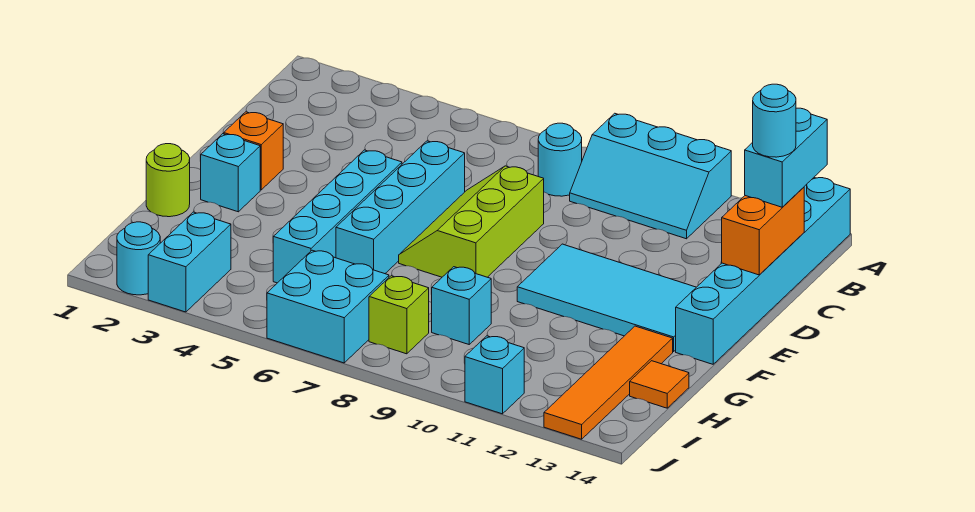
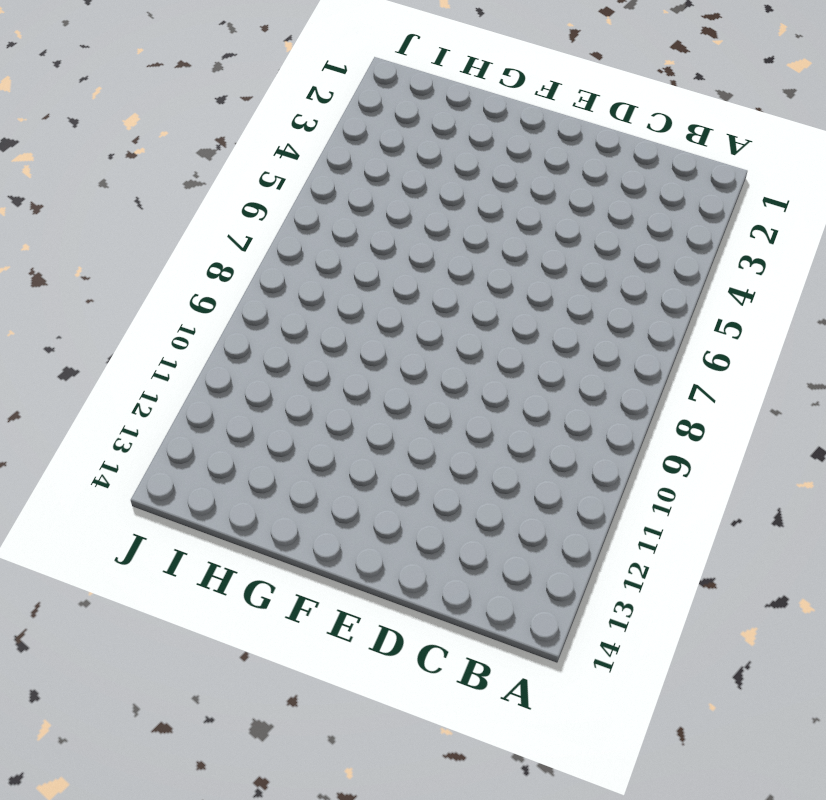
none -> cyan slope A9:B11 level 1 top A
none -> cyan brick A14:F14 level 1
none -> cyan round brick B8 level 1

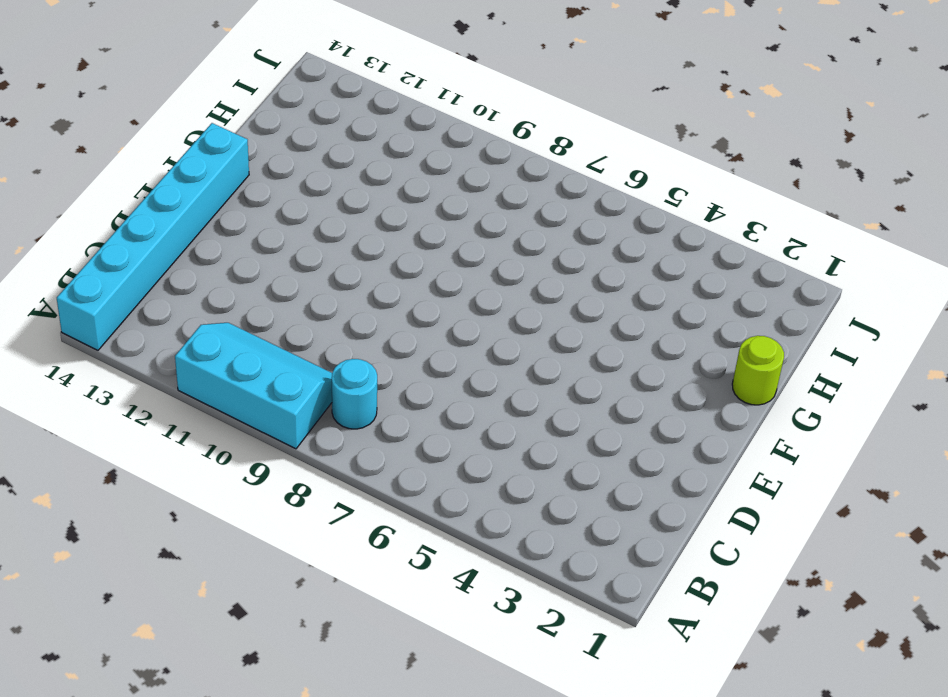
none -> cyan brick D6:G6 level 1
none -> lime slope D7:F8 level 1 top 8
none -> orange brick E2 level 1

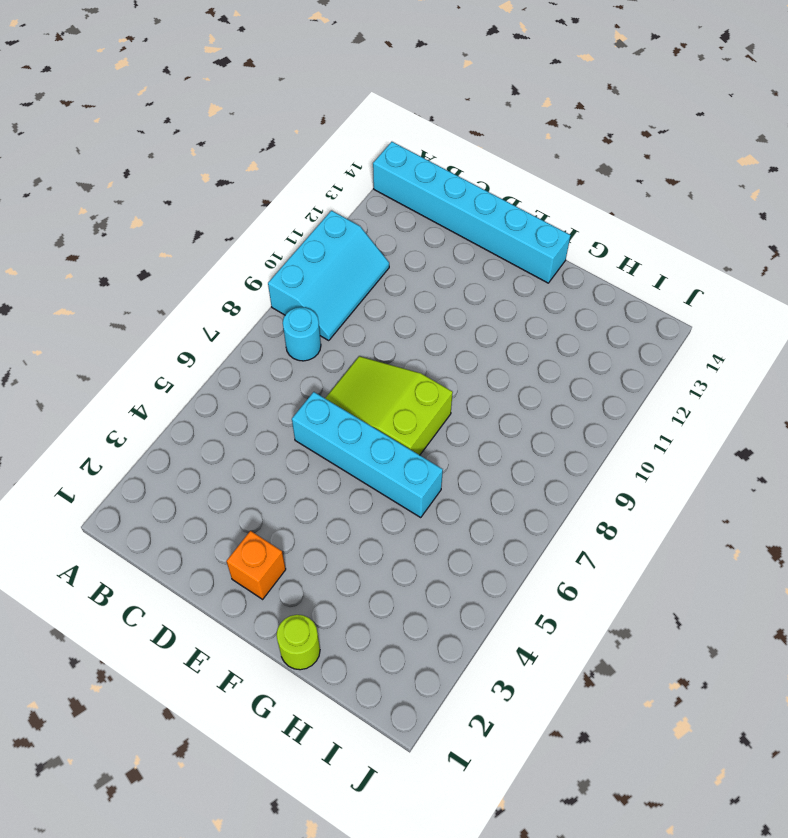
lime slope D7:F8 level 1 top F -> lime slope D7:F8 level 1 top 8
none -> cyan brick E5:H5 level 1
none -> cyan tile E10:F13 level 1
none -> cyan brick F2 level 1

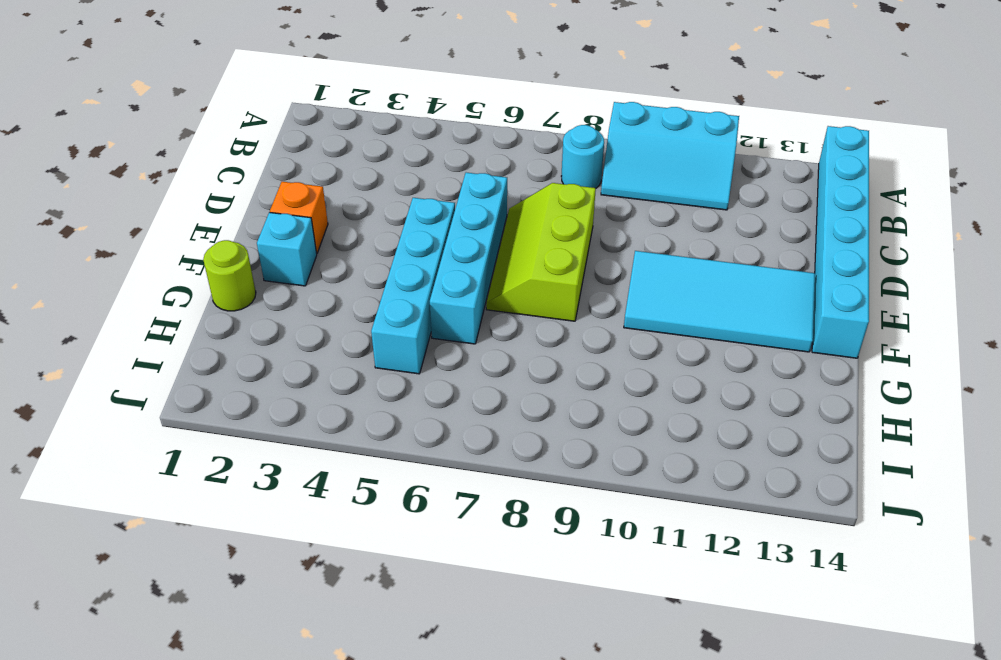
none -> orange tile G13:J13 level 1
none -> cyan brick H9 level 1
none -> orange tile H14 level 1

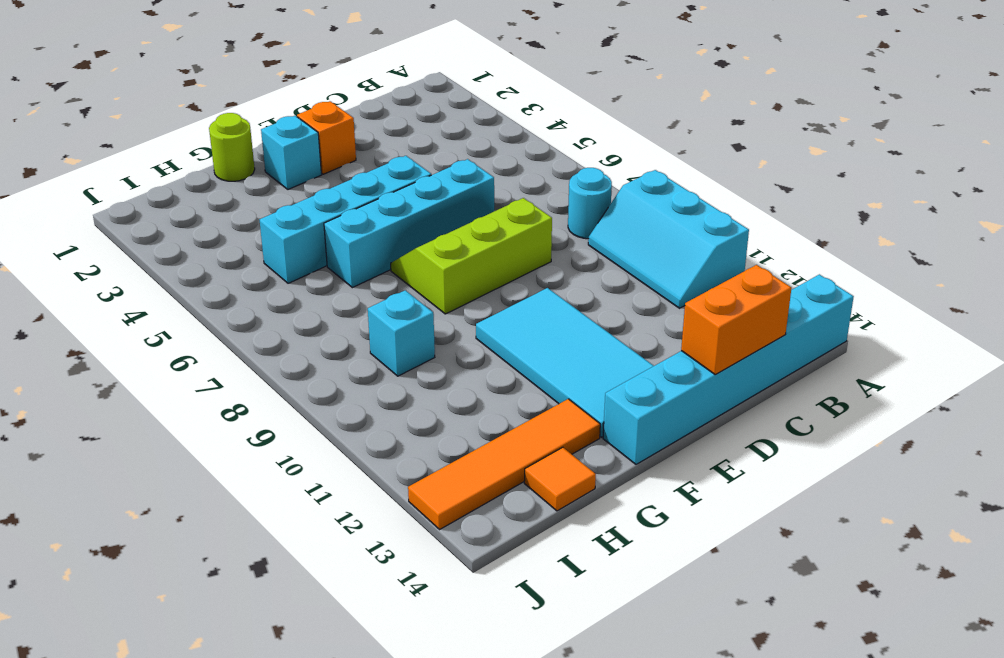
none -> cyan brick I3:J3 level 1
none -> cyan brick I6:J7 level 1
none -> lime brick I8 level 1

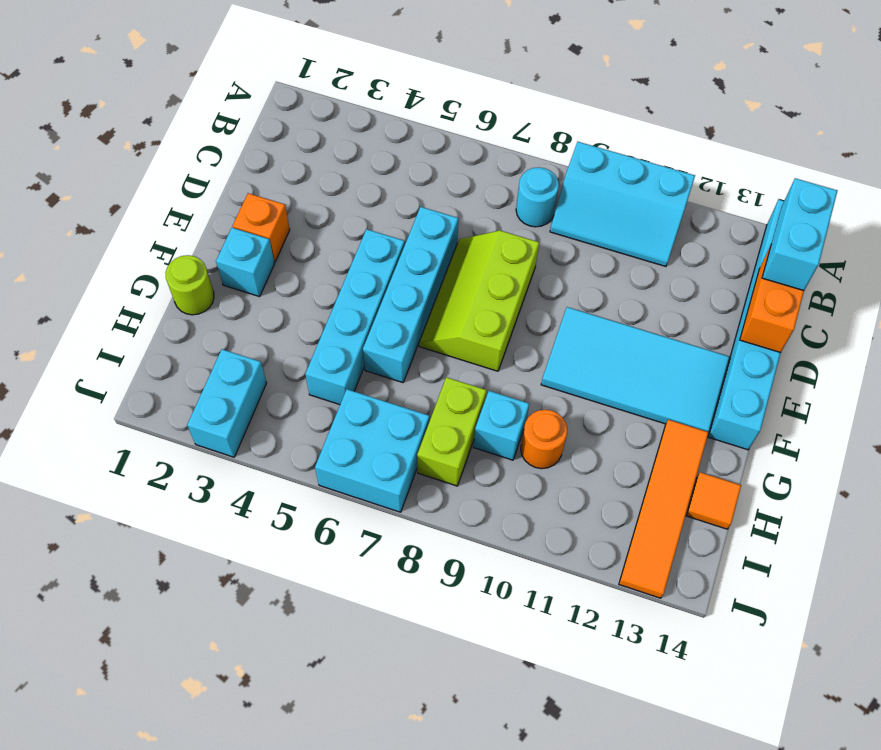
lime brick H8:I8 level 1 -> lime brick I8 level 1
orange round brick H10 level 1 -> none
none -> cyan round brick J2 level 1
none -> cyan brick J11 level 1
none -> cyan round brick C14 level 4

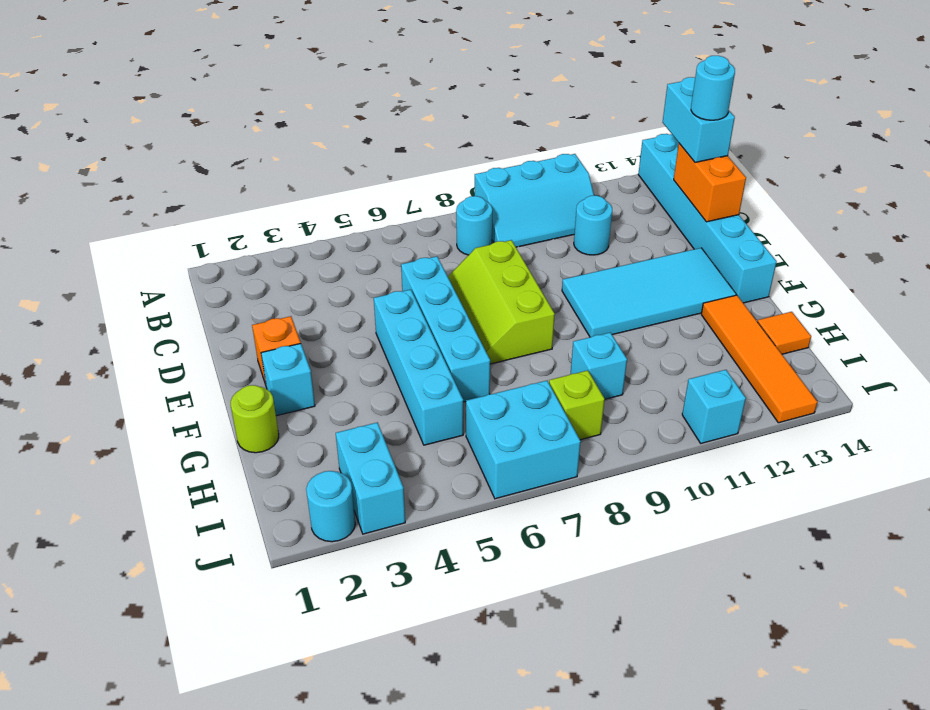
cyan round brick C11 level 1 -> none

